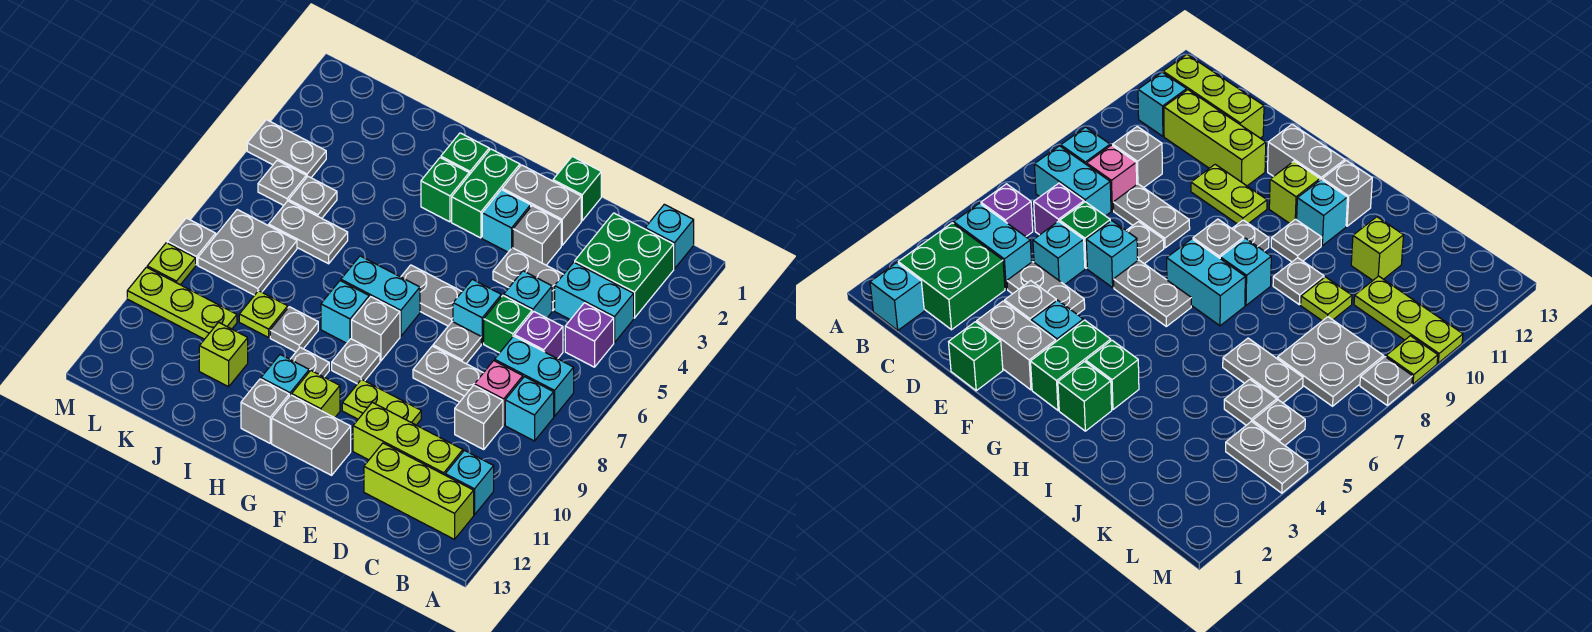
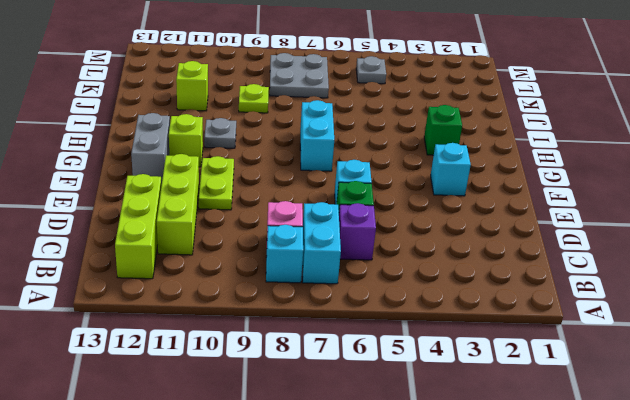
none -> cyan brick B1 level 1
none -> green brick B2:C3 level 1
none -> cyan brick B4:C4 level 1
none -> purple brick B5 level 1

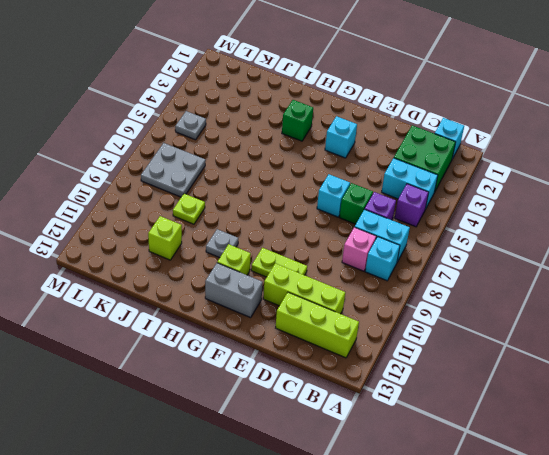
none -> cyan brick B11 level 1
none -> grey brick C9 level 1
none -> grey plate D4:E4 level 1
none -> cyan brick D5 level 1

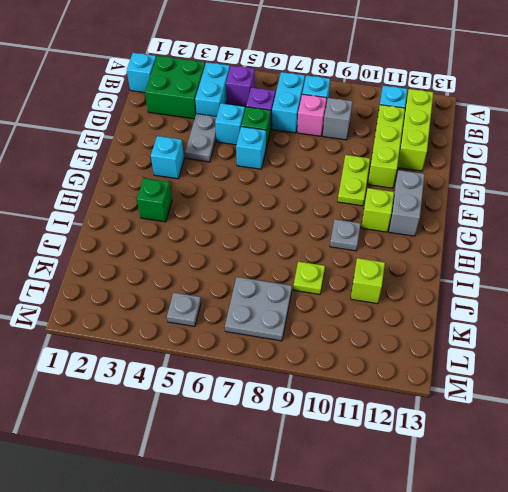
none -> grey plate D8:E8 level 1
none -> green brick E1 level 1
none -> grey brick E2:F2 level 1
none -> grey brick E3 level 1

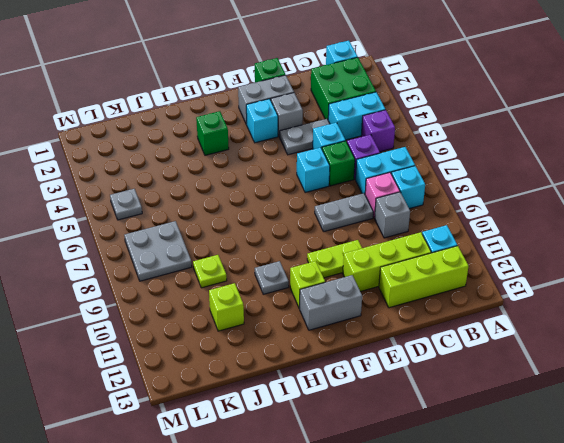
none -> grey plate E7 level 1
none -> grey plate F6:G6 level 1
none -> green brick G2:G3 level 1
none -> cyan brick G7:H7 level 1

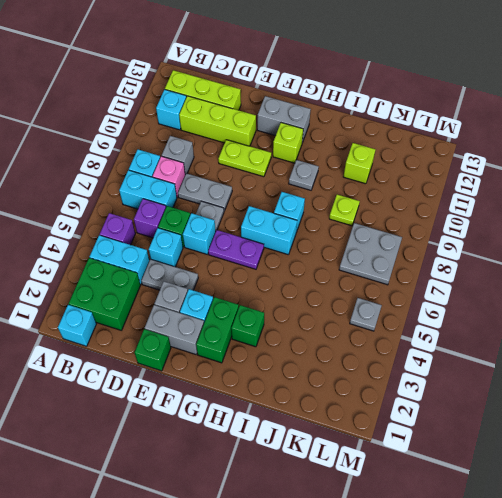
purple plate F6:G6 level 1 -> grey plate F6:G6 level 1
none -> grey brick G8 level 1
none -> grey plate G9 level 1
none -> green brick H2 level 1
none -> cyan brick H11 level 1

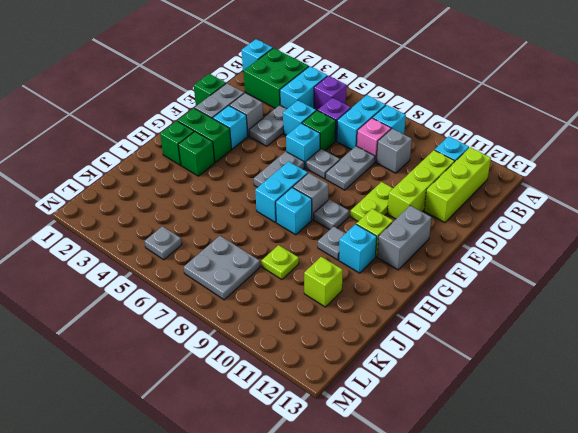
none -> grey brick H12 level 1
none -> grey plate I9 level 1
none -> grey plate J6:K6 level 1
none -> grey plate K5 level 1

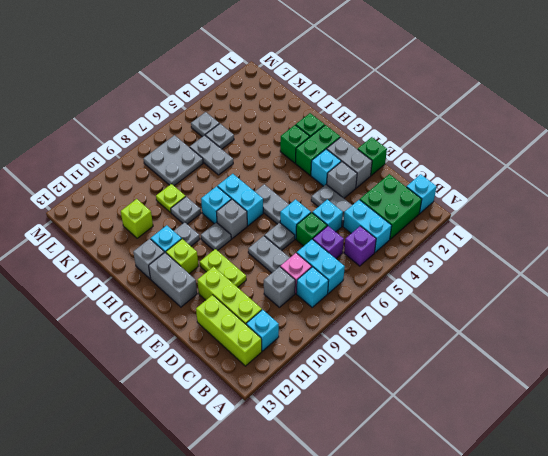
none -> lime plate K10:M10 level 1
none -> grey plate L4:M4 level 1
none -> grey plate M8 level 1
none -> lime plate M9 level 1

